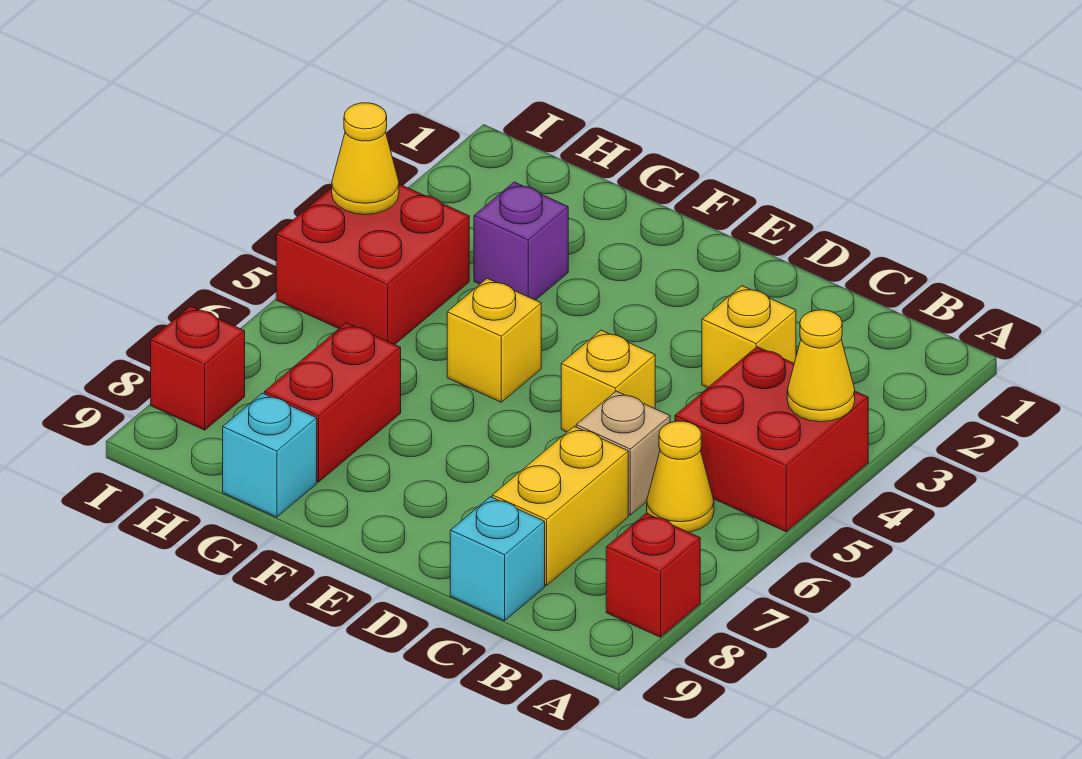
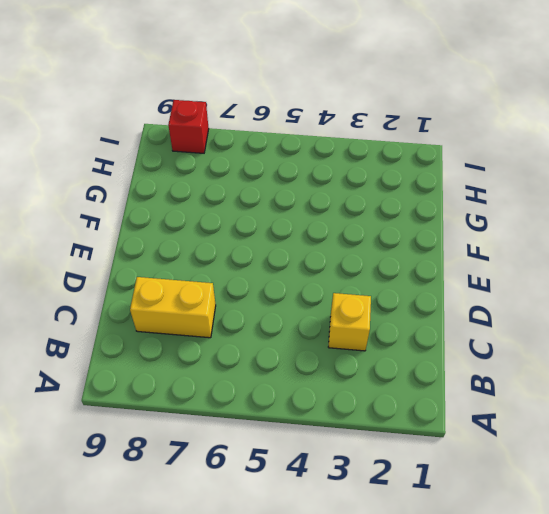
none -> red brick A4:B5 level 1
none -> red brick A8 level 1
none -> yellow cone B6 level 1

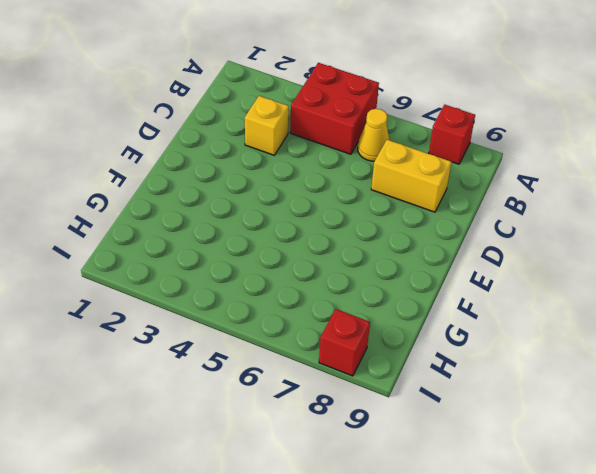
none -> tan brick C6 level 1
none -> cyan brick C9 level 1
none -> yellow brick D5 level 1

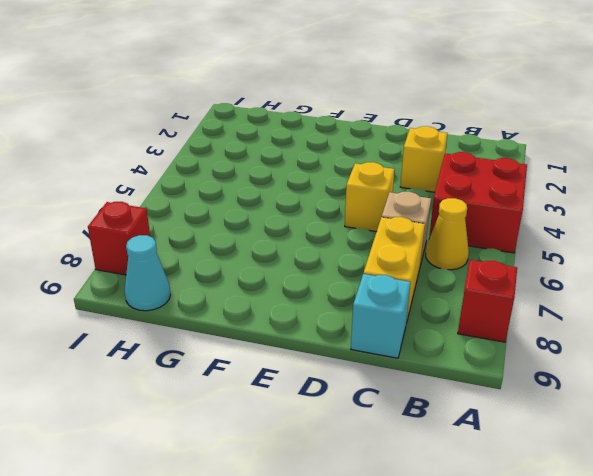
cyan cone H9 level 1 -> none
none -> yellow brick F5 level 1
none -> purple brick G3 level 1
none -> red brick G7:G8 level 1

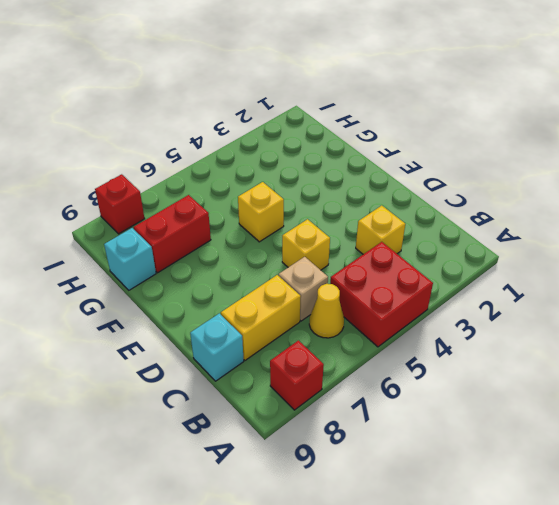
none -> purple brick G3 level 1
none -> red brick H4:I5 level 1
none -> yellow cone A4 level 2

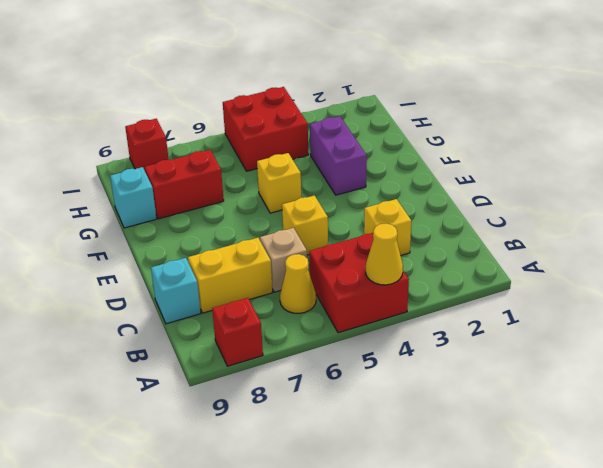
purple brick F3:G3 level 1 -> purple brick G3 level 1
none -> yellow cone I4 level 2

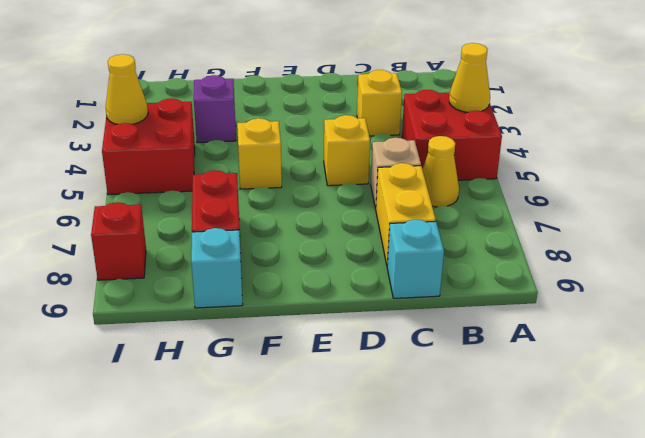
none -> red brick A8 level 1

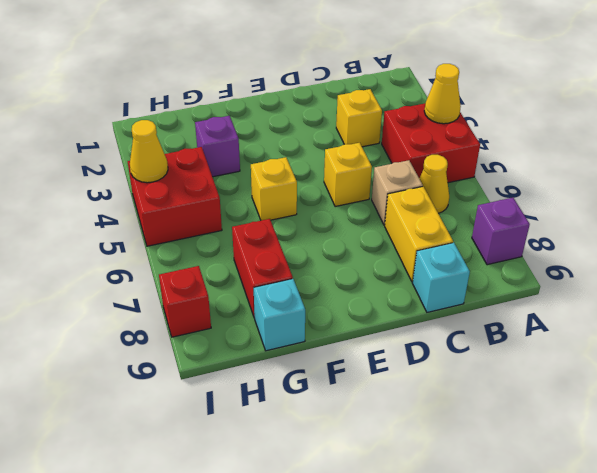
purple brick A8 level 1 -> red brick A8 level 1

